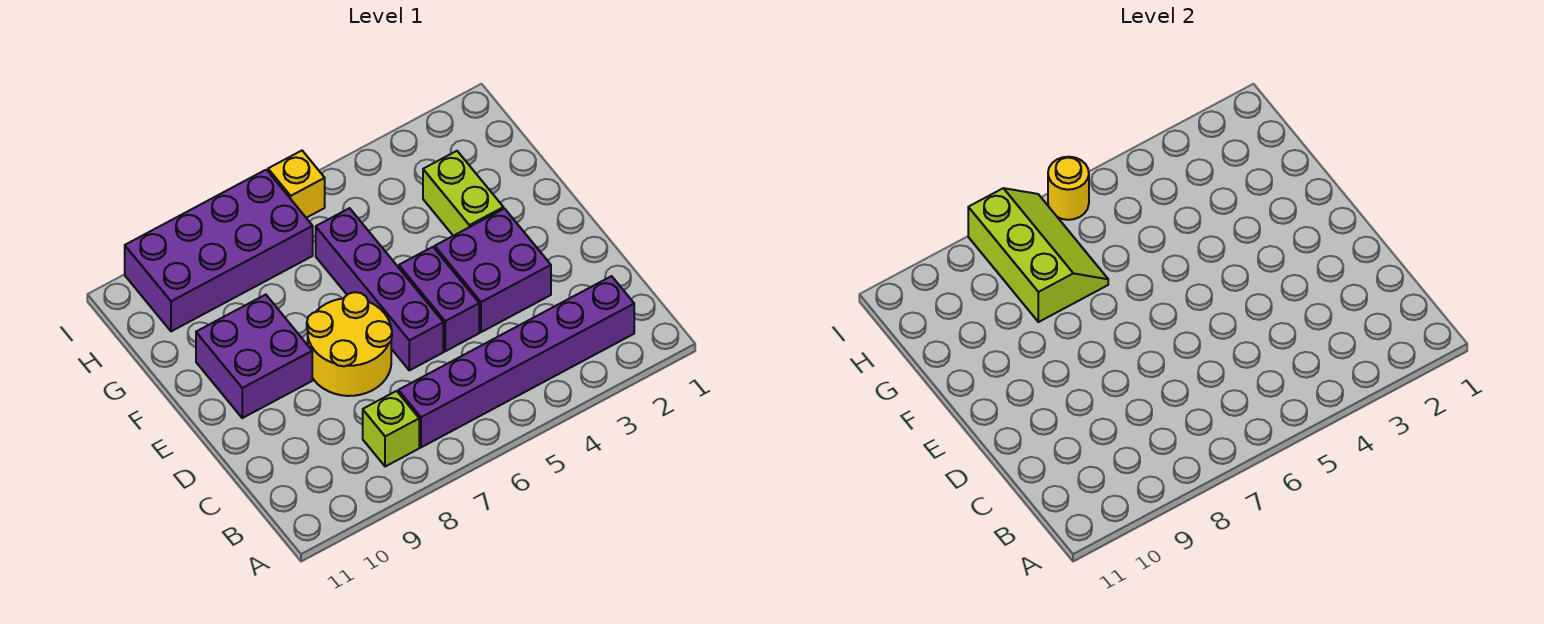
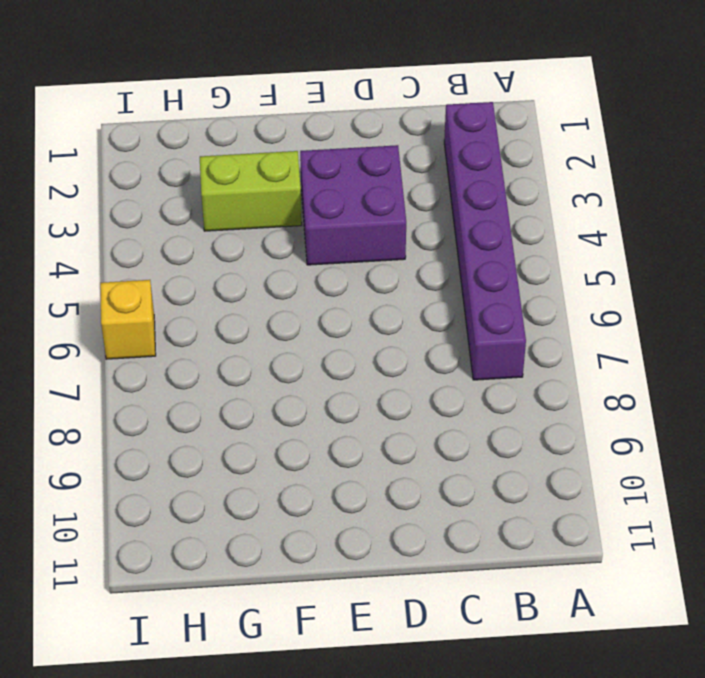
none -> lime brick B8 level 1
none -> purple brick D5:E5 level 1
none -> purple brick D6:G6 level 1

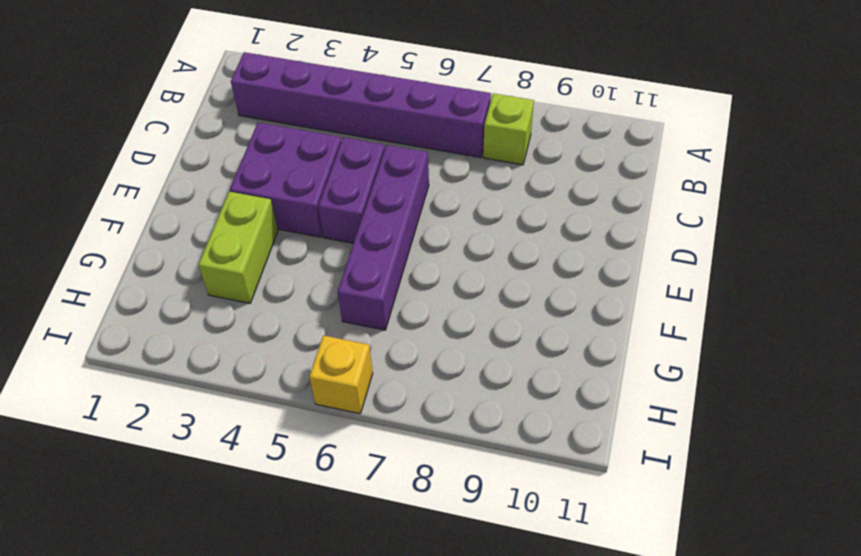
none -> yellow round brick D7:E8 level 1
none -> purple brick E9:F10 level 1
none -> purple brick H7:I10 level 1

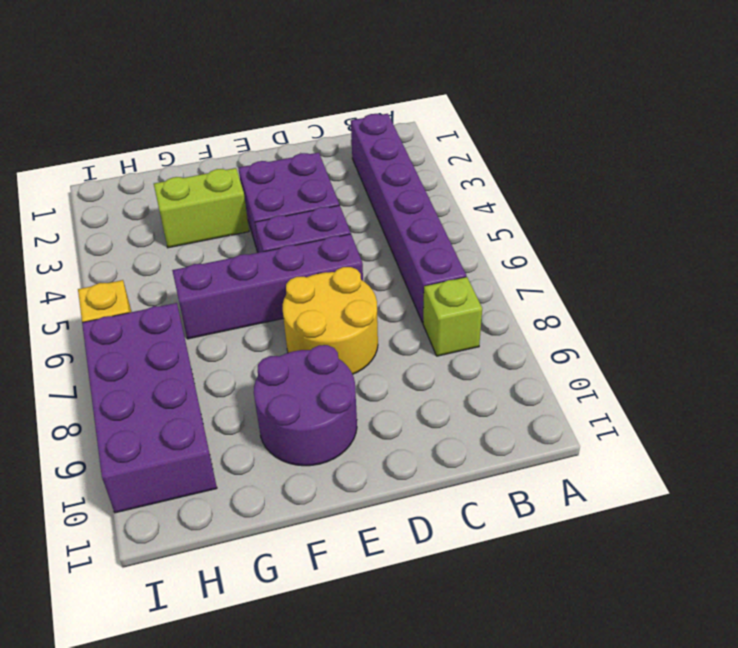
purple round brick E9:F10 level 1 -> purple brick E9:F10 level 1
none -> lime slope G7:I8 level 2 top 8
none -> yellow round brick I6 level 2

